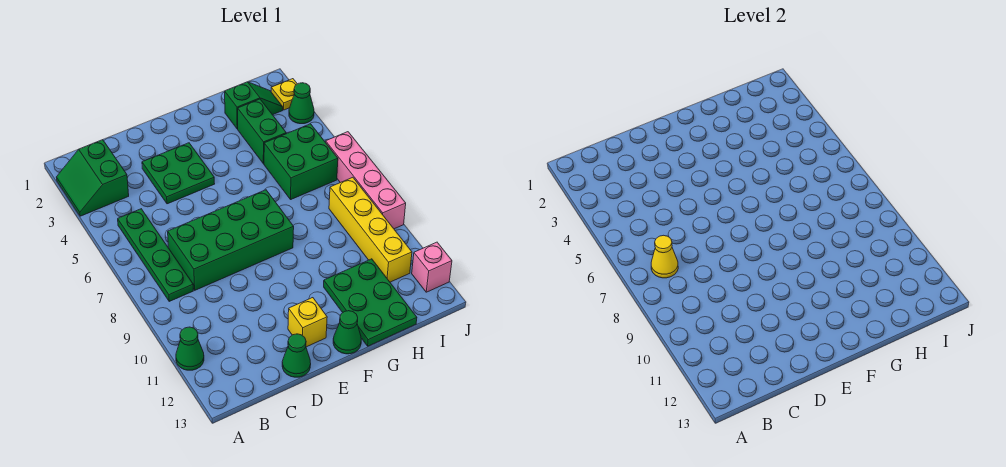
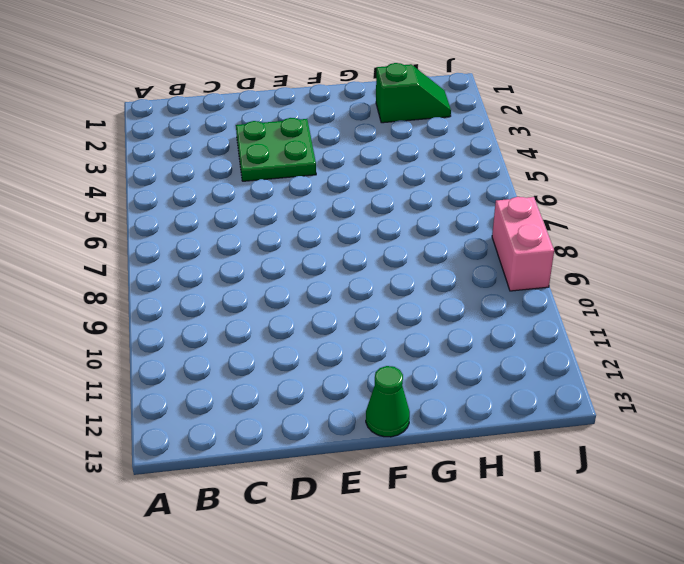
pink brick J8:J9 level 1 -> pink brick J6:J9 level 1
none -> green slope A2:B3 level 1 top B
none -> green cone A11 level 1
none -> green plate B5:B8 level 1

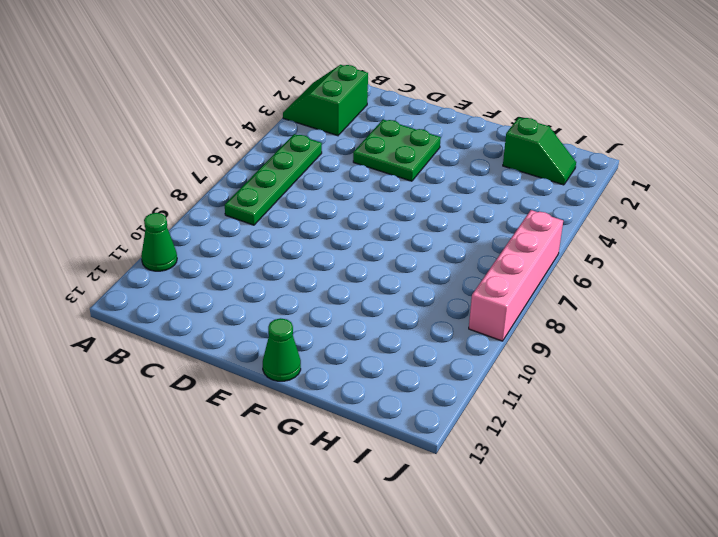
none -> green brick C7:F8 level 1
none -> green cone D13 level 1
none -> yellow brick E12 level 1

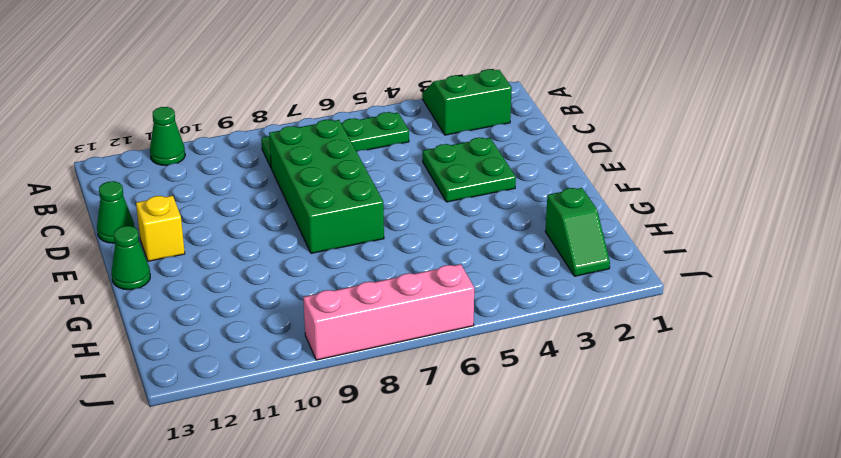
none -> green plate G11:H13 level 1
none -> green brick H3:H4 level 1
none -> green brick H5:I6 level 1

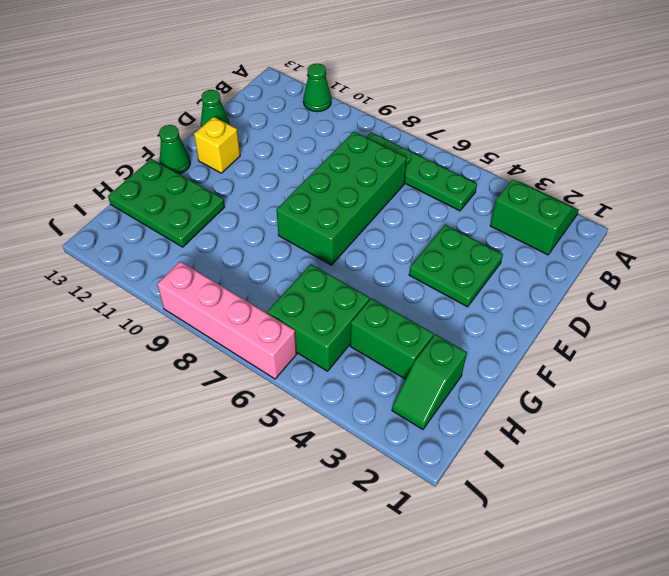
none -> yellow brick I8:I11 level 1
none -> yellow plate J2 level 1
none -> green cone J3 level 1

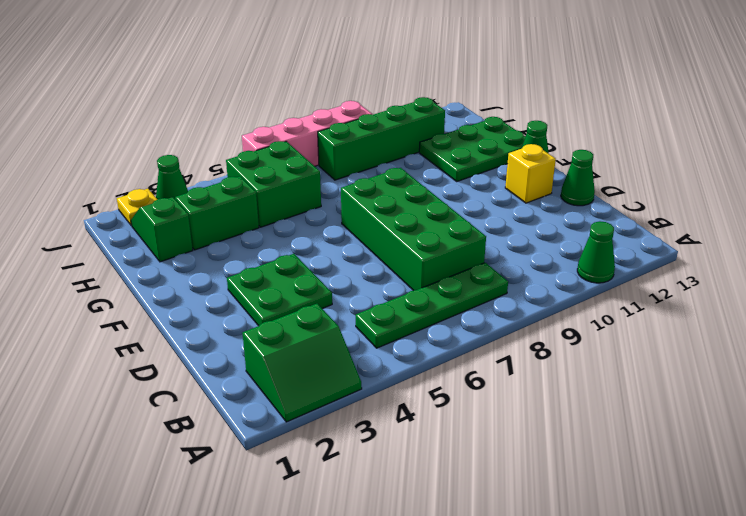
green brick I8:I11 level 1 -> yellow brick I8:I11 level 1
none -> pink brick J12 level 1
none -> yellow cone B7 level 2

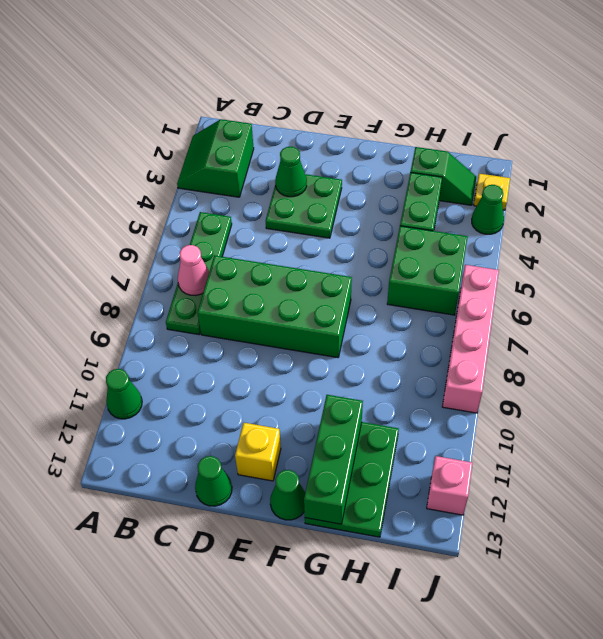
pink cone B7 level 2 -> yellow cone B7 level 2
green cone D3 level 2 -> none
green brick G11:G13 level 2 -> none
none -> yellow brick I8:I11 level 1

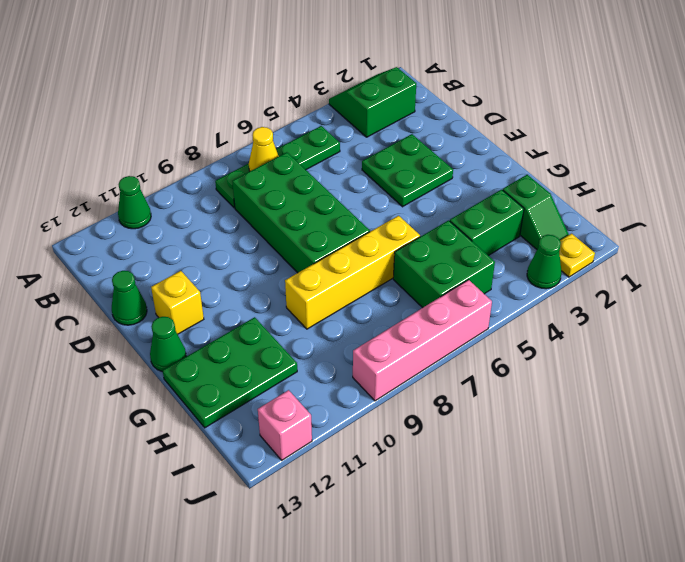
yellow brick G6:G9 level 1 -> yellow brick I8:I11 level 1

